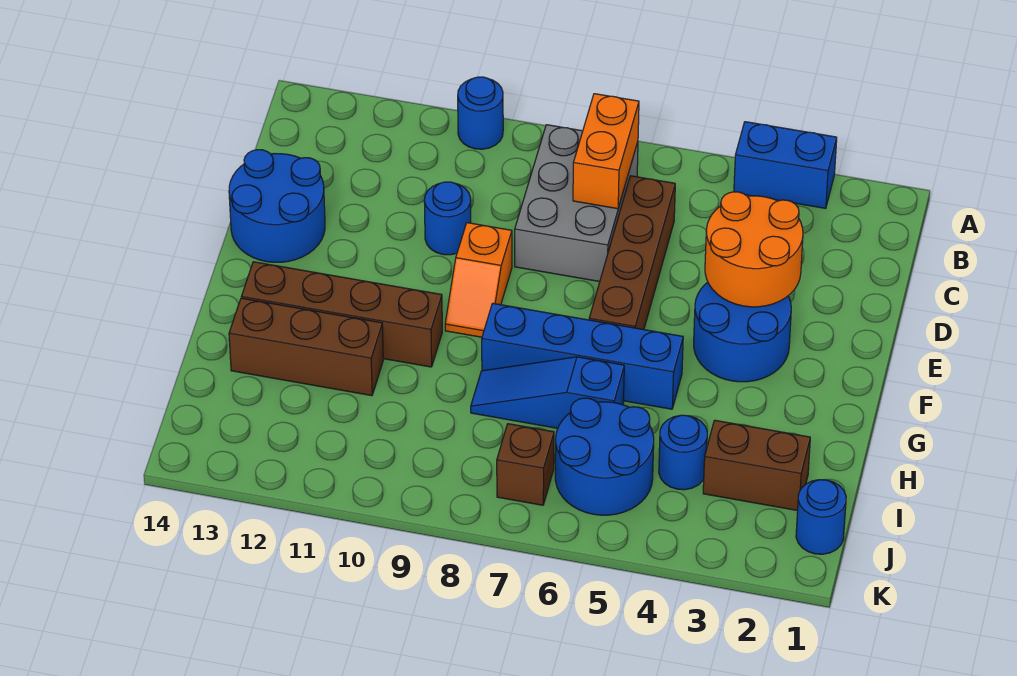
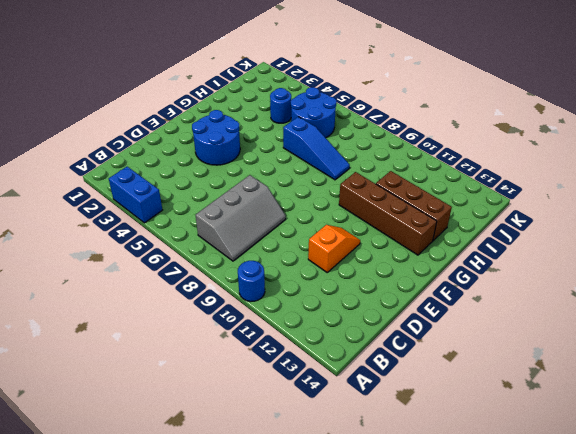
grey slope B7:D8 level 1 top 7 -> grey brick B7:D8 level 1
orange slope D11:E11 level 1 top D -> orange slope E9:F9 level 1 top E
none -> brown brick C6:F6 level 1
none -> blue round brick D10 level 1
none -> blue round brick D13:E14 level 1

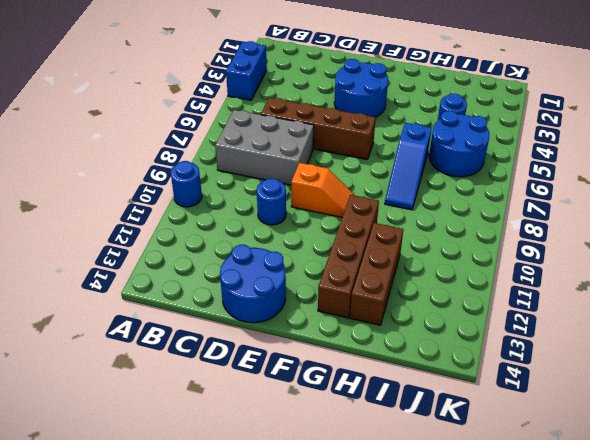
none -> blue brick G5:G8 level 1
none -> brown brick I2:I3 level 1
none -> blue round brick J1 level 1

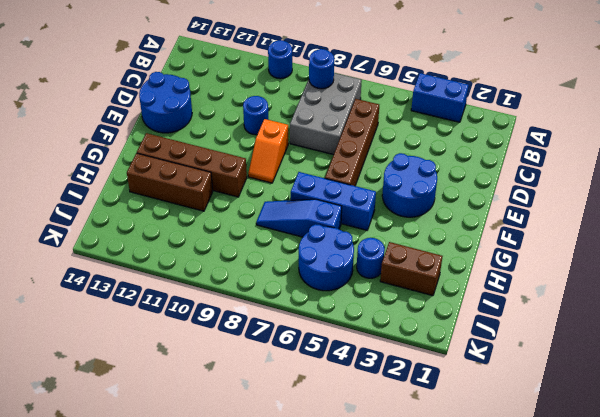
blue round brick B8 level 2 -> blue round brick J1 level 1
blue brick G5:G7 level 1 -> blue brick G5:G8 level 1
none -> brown brick J7 level 1
none -> orange brick B7:C7 level 2
none -> orange round brick D3:E4 level 2

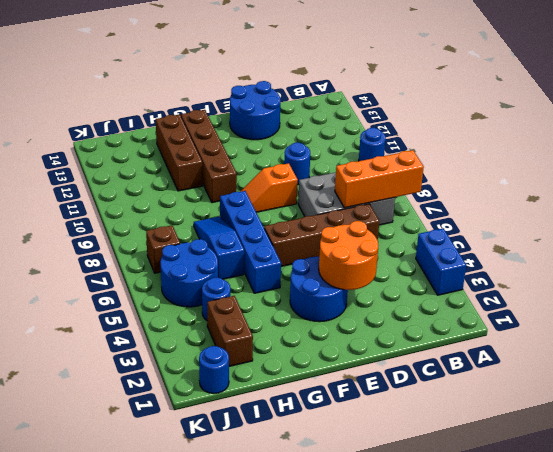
orange brick A7:C7 level 2 -> orange brick B7:C7 level 2

